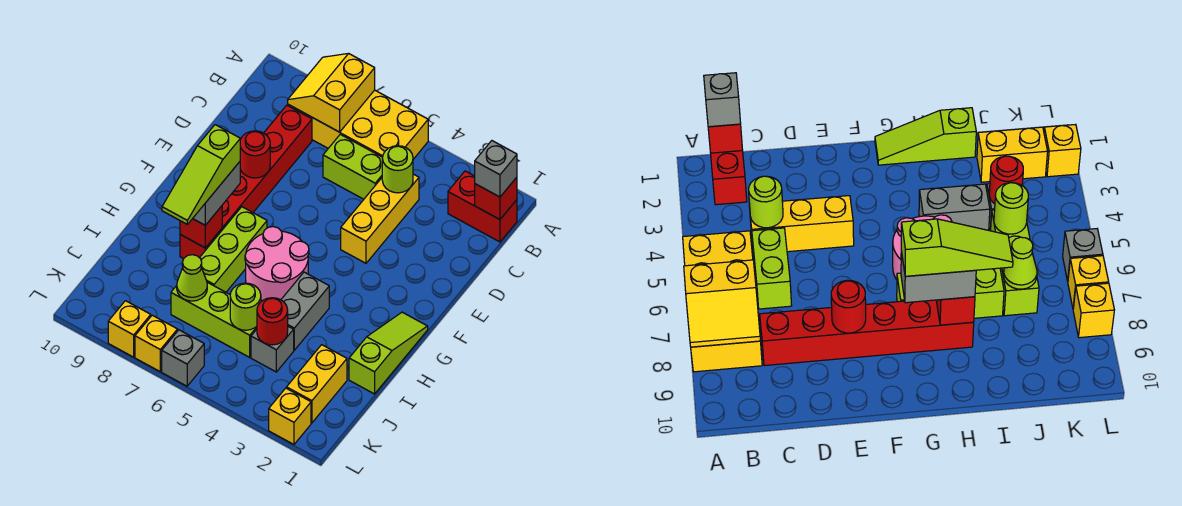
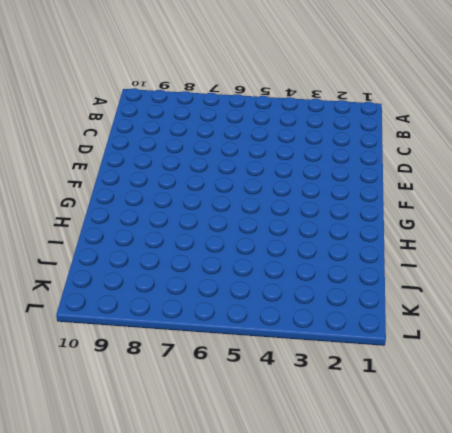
none -> yellow brick A5:B8 level 1
none -> red brick B1:B2 level 1
none -> yellow brick C4:E4 level 1

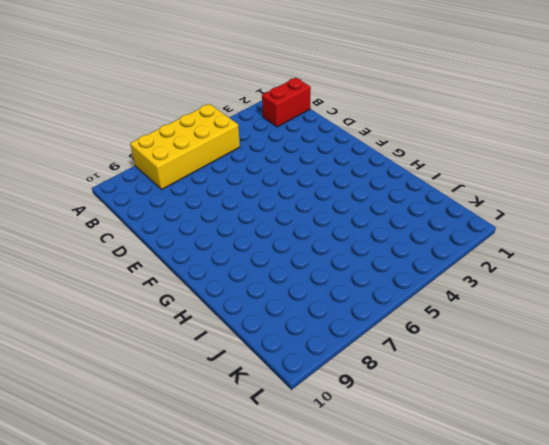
none -> yellow brick C4:E4 level 1
none -> lime brick C5:C6 level 1
none -> red brick C8:H8 level 1

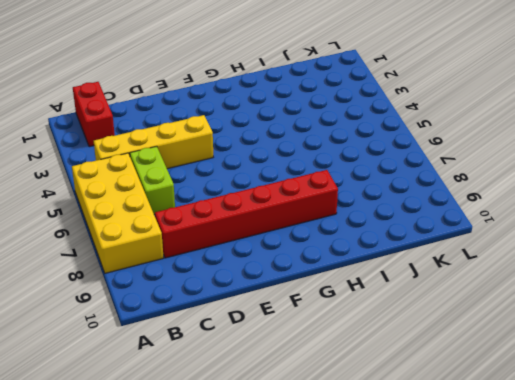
yellow brick B4:E4 level 1 -> yellow brick C4:E4 level 1
none -> lime slope G1:I1 level 1 top I
none -> pink round brick G5:H6 level 1
none -> lime brick G7:I7 level 1

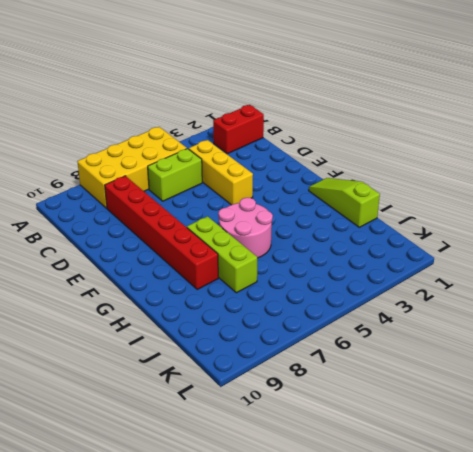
none -> grey brick H4:I4 level 1
none -> yellow brick J2:K2 level 1
none -> grey brick J4 level 1

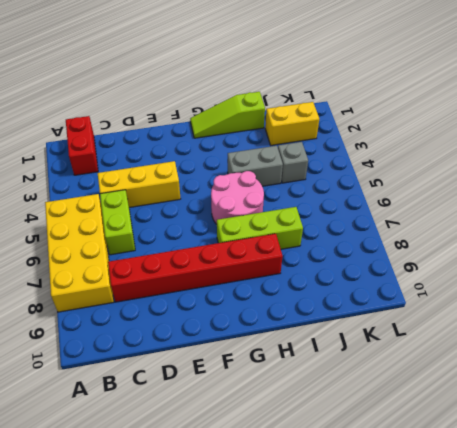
none -> lime brick J5:J7 level 1
none -> yellow brick L2 level 1
none -> grey brick L6 level 1

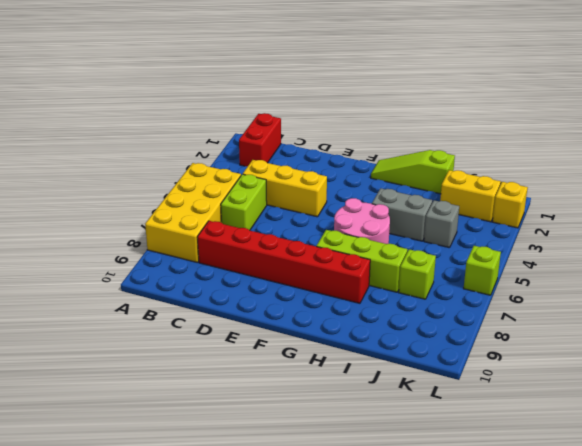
lime brick J7 level 1 -> lime brick J5:J7 level 1
lime brick L6 level 1 -> grey brick L6 level 1
none -> yellow brick L7 level 1
none -> yellow brick L8 level 1
none -> yellow slope A7:B8 level 2 top 7

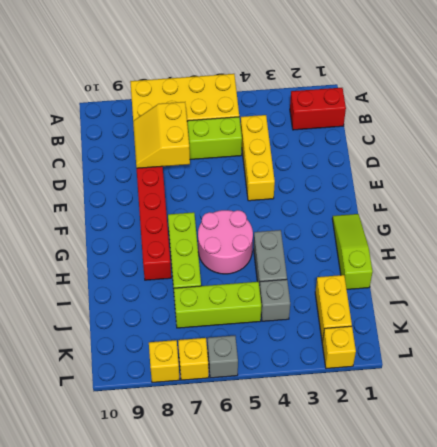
yellow slope C7:D8 level 2 top 7 -> yellow slope A7:B8 level 2 top 7
none -> red brick B1 level 2
none -> lime round brick C4 level 2
none -> red round brick E8 level 2

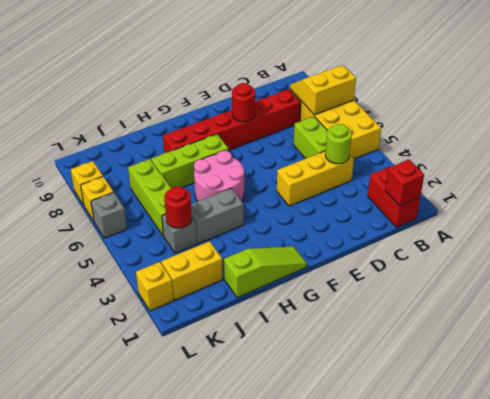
none -> red brick H8 level 2
none -> lime round brick J5 level 2
none -> lime cone J7 level 2

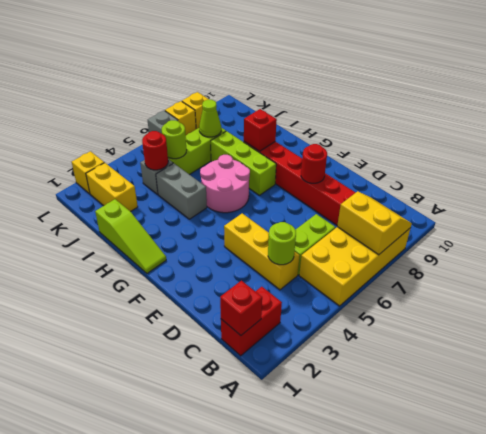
none -> grey brick B1 level 3
none -> grey brick G8:H8 level 3
none -> lime slope G8:I8 level 4 top G

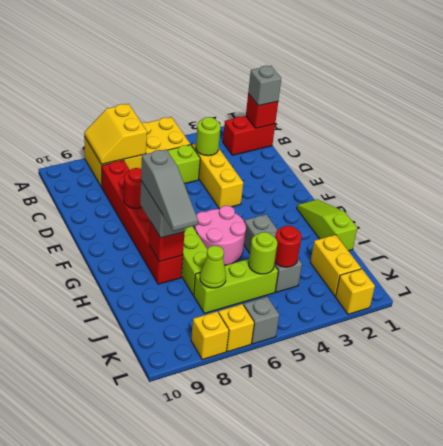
grey slope G8:I8 level 4 top G -> lime slope G8:I8 level 4 top G

